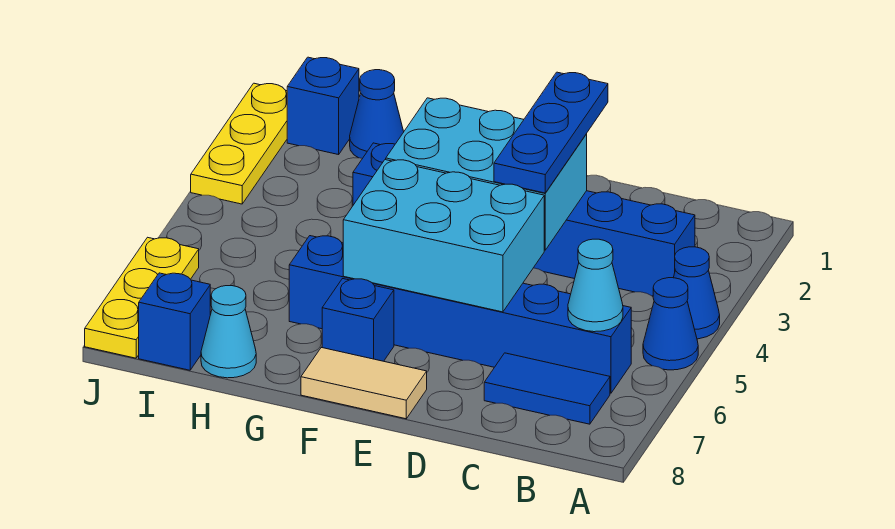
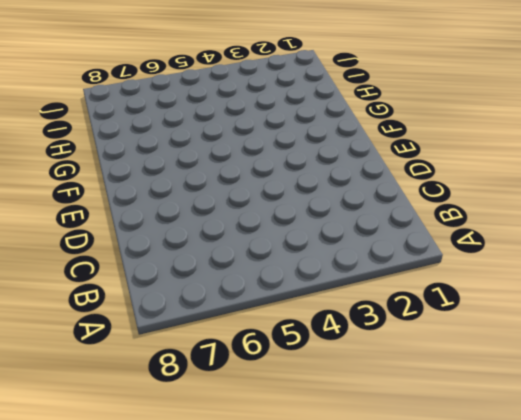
none -> blue cone A4 level 1
none -> blue cone A5 level 1
none -> blue brick B3:G3 level 1

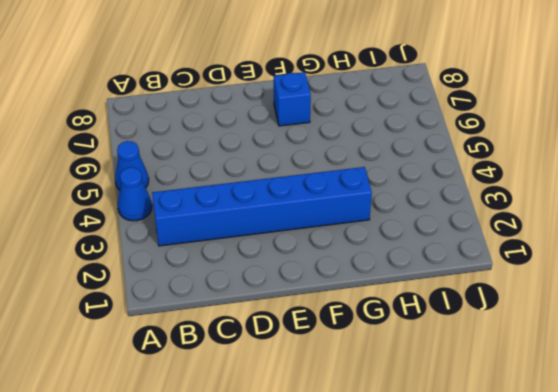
none -> blue brick B6:G6 level 1
none -> blue tile B7:C7 level 1
none -> tan tile E8:F8 level 1

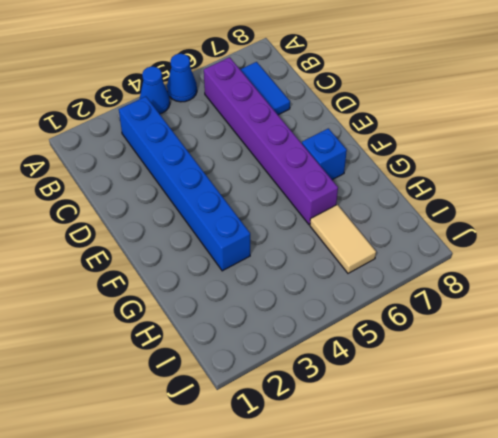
purple brick B6:G6 level 1 -> blue brick B6:G6 level 1
tan tile H6:I6 level 1 -> tan tile E8:F8 level 1
none -> blue cone H1 level 1
none -> cyan cone H8 level 1
none -> blue brick I1 level 1

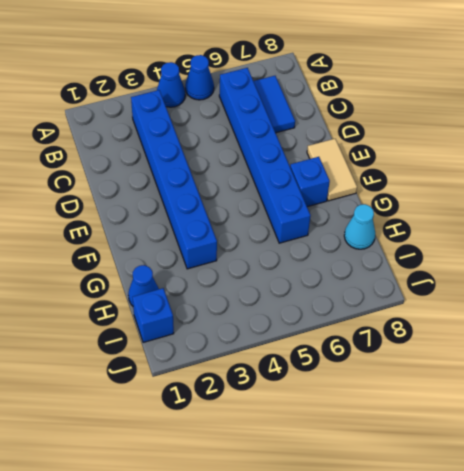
none -> blue brick I8 level 1
none -> yellow plate J1:J3 level 1
none -> yellow plate J6:J8 level 1

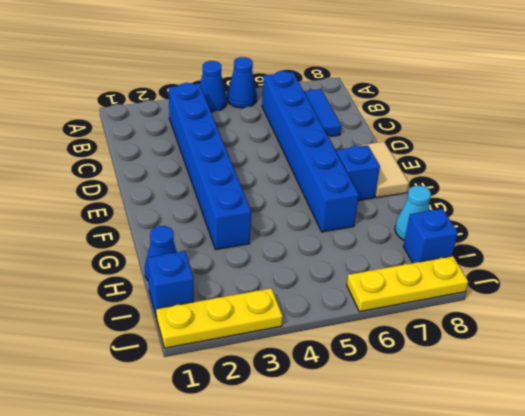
none -> cyan cone B6 level 2
none -> cyan brick D3:F4 level 2
none -> cyan brick D5:F6 level 2

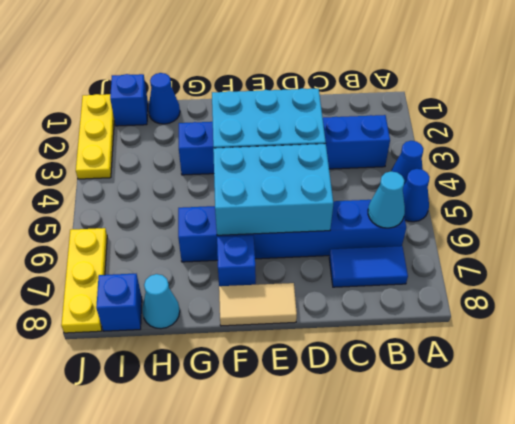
none -> blue plate D2:D4 level 3

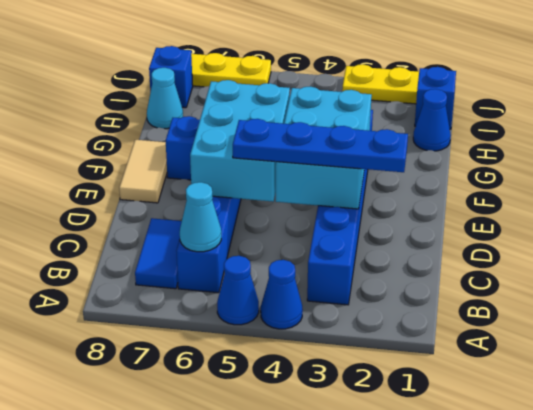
blue plate D2:D5 level 3 -> blue plate D2:D4 level 3

